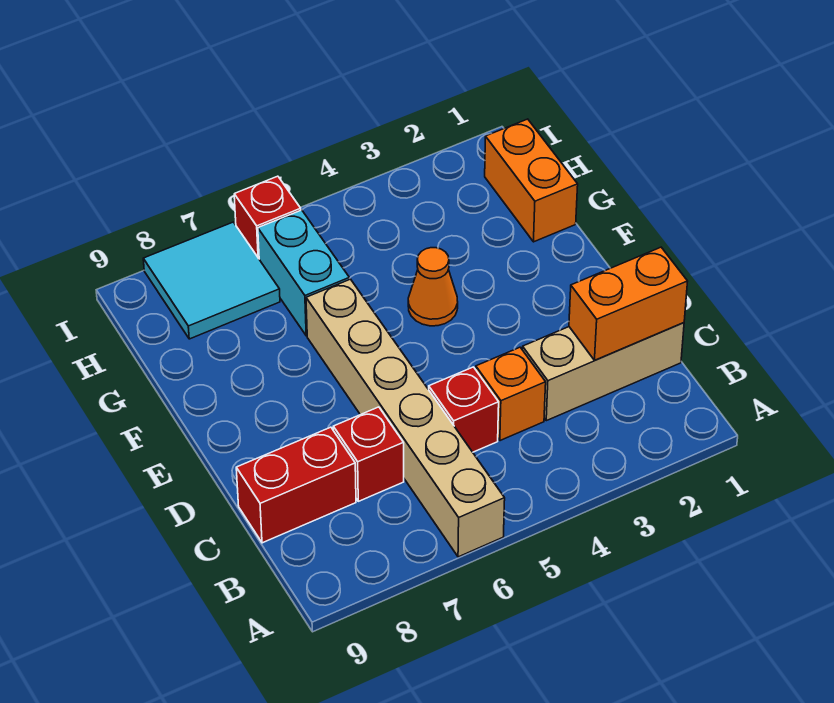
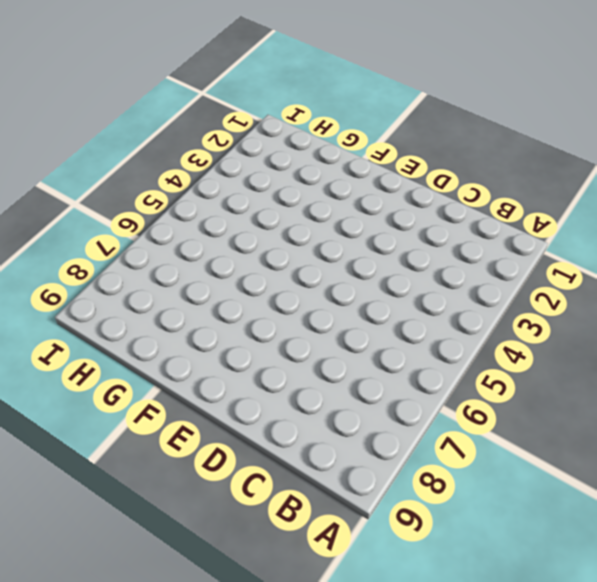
none -> tan brick A6:F6 level 1
none -> tan brick C1:C3 level 1
none -> orange brick C4 level 1

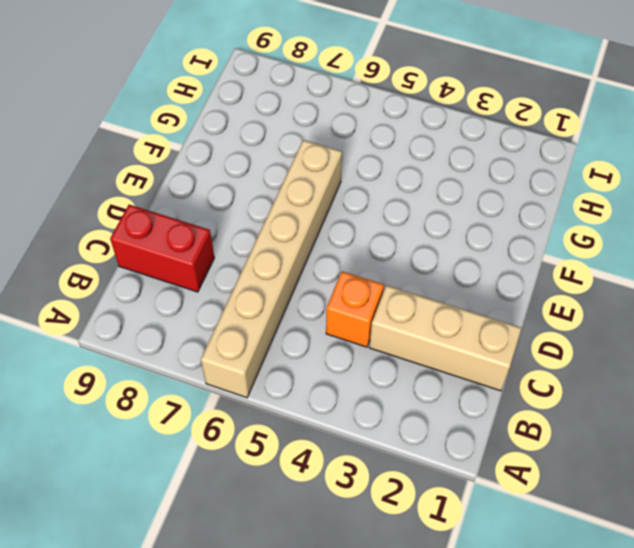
none -> red brick C5 level 1
none -> red brick C7 level 1
none -> orange cone F4 level 1

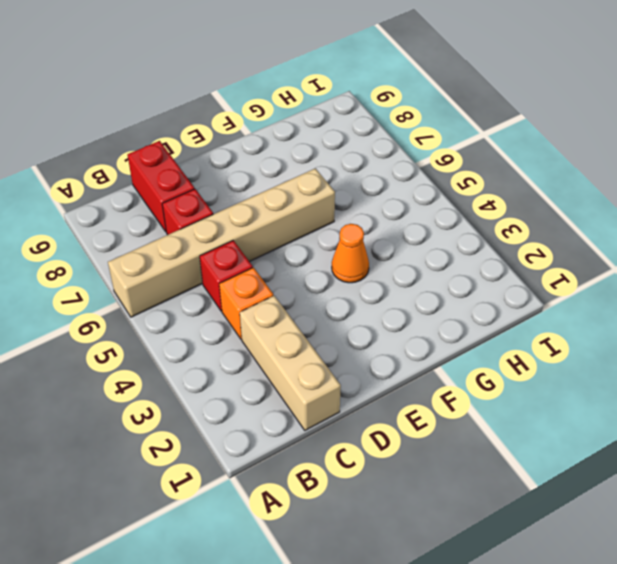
none -> orange brick G1:H1 level 1
none -> cyan brick G6:H6 level 1
none -> cyan tile H7:I8 level 1

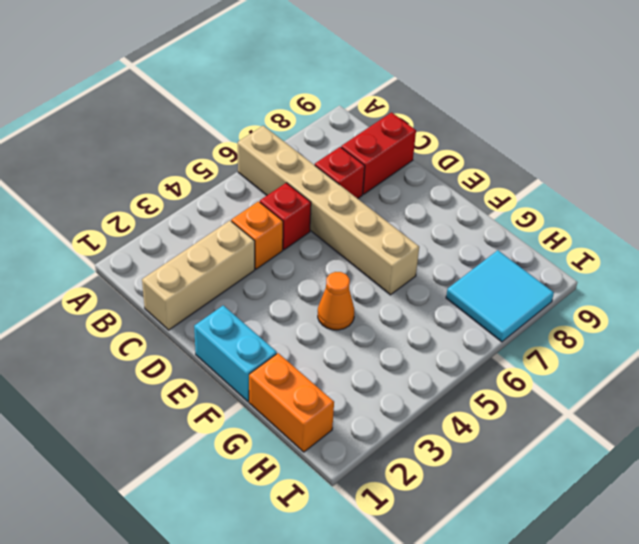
cyan brick E1:F1 level 1 -> cyan brick G6:H6 level 1
none -> red brick I6 level 1
none -> orange brick C1:C2 level 2

